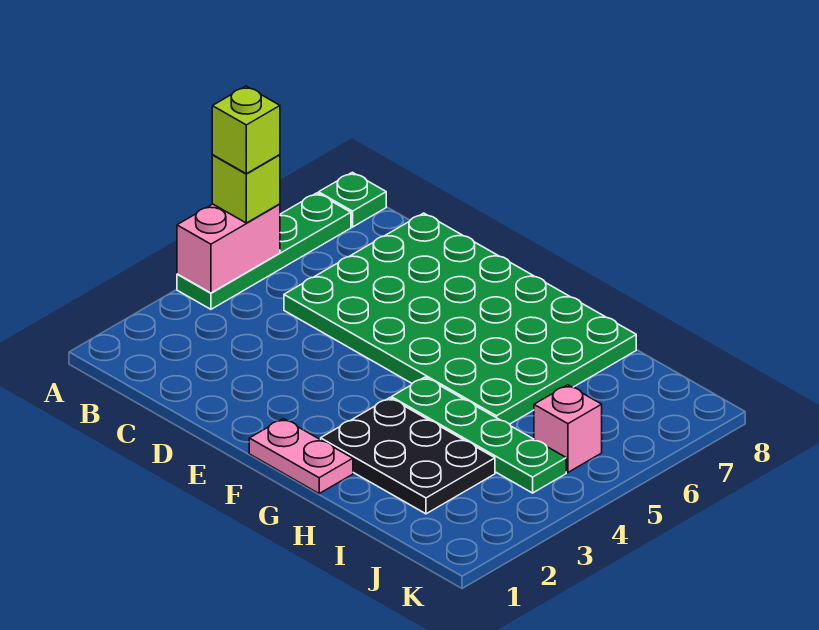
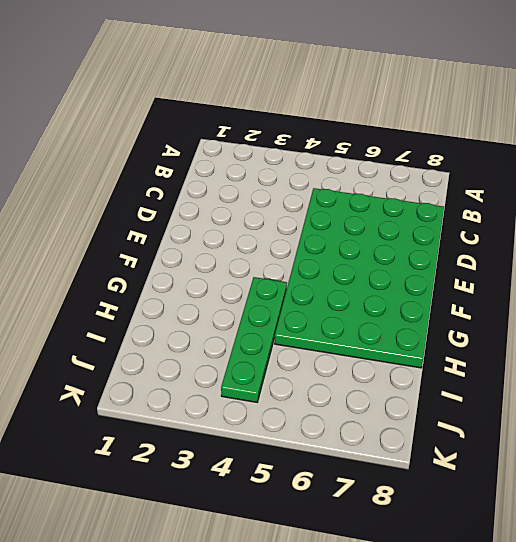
none -> green plate A4:A7 level 1
none -> green plate A8 level 1

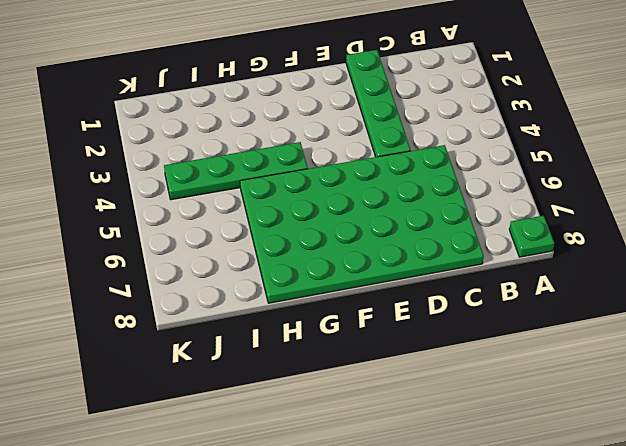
green plate D1:D4 level 1 -> green plate A4:A7 level 1
none -> pink plate F1:G1 level 1
none -> black plate G2:I3 level 1

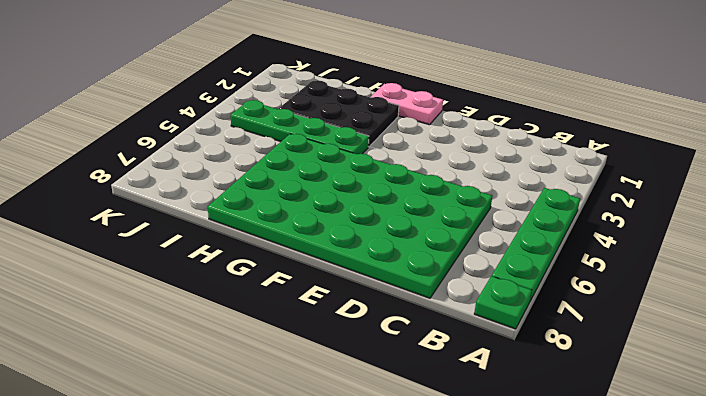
none -> pink brick J5 level 1
none -> pink brick A4:A5 level 2

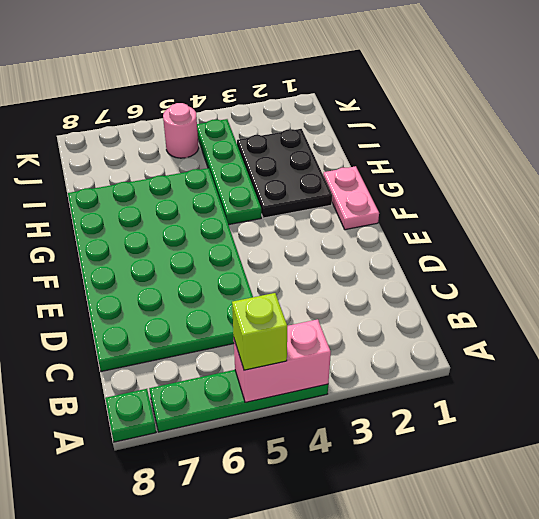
pink round brick J5 level 1 -> pink brick J5 level 1
none -> lime brick A5 level 4

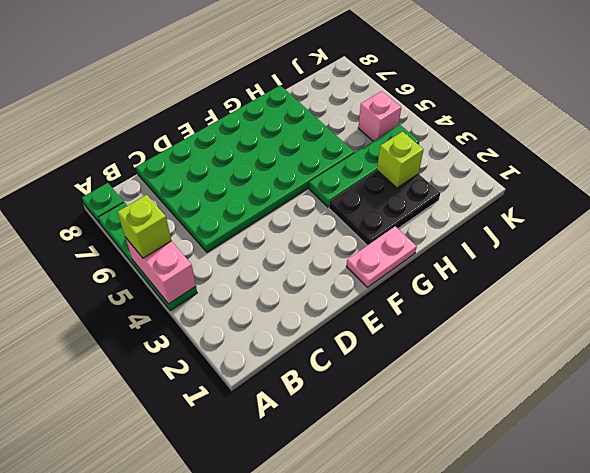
lime brick I3 level 2 -> lime brick A5 level 4

